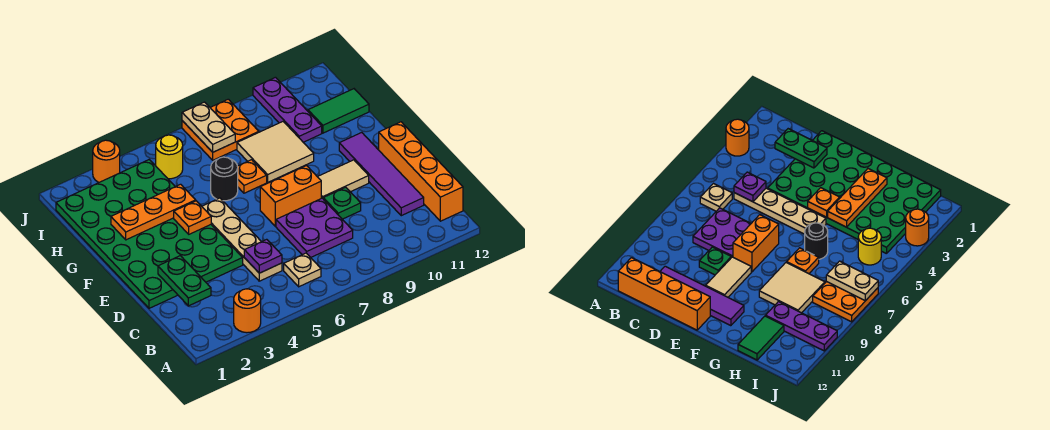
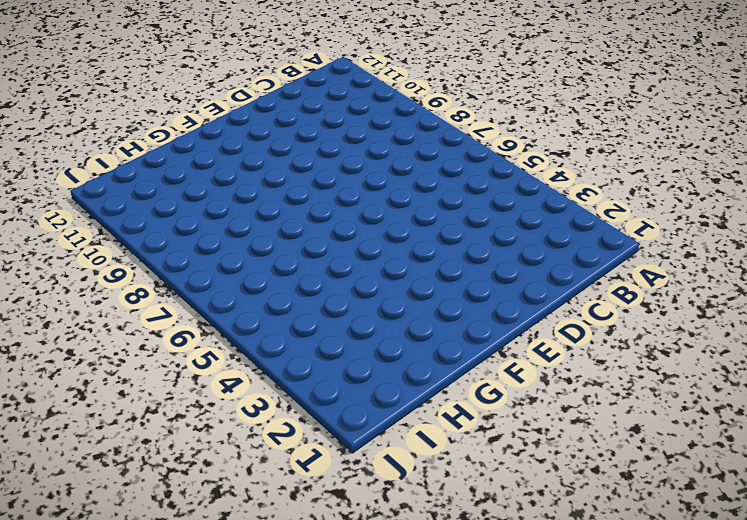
none -> orange round brick A3 level 1
none -> tan plate B6 level 1
none -> orange brick B12:E12 level 1

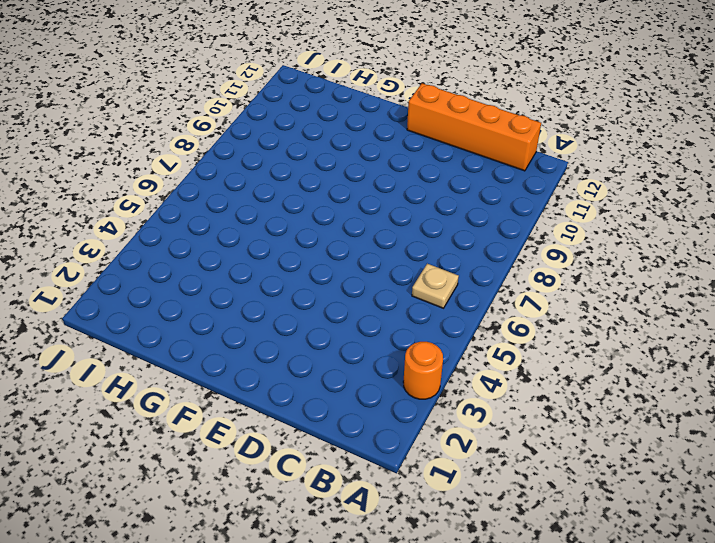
none -> tan plate C5:F5 level 1
none -> purple plate C7:D8 level 1
none -> purple tile C11:F11 level 1

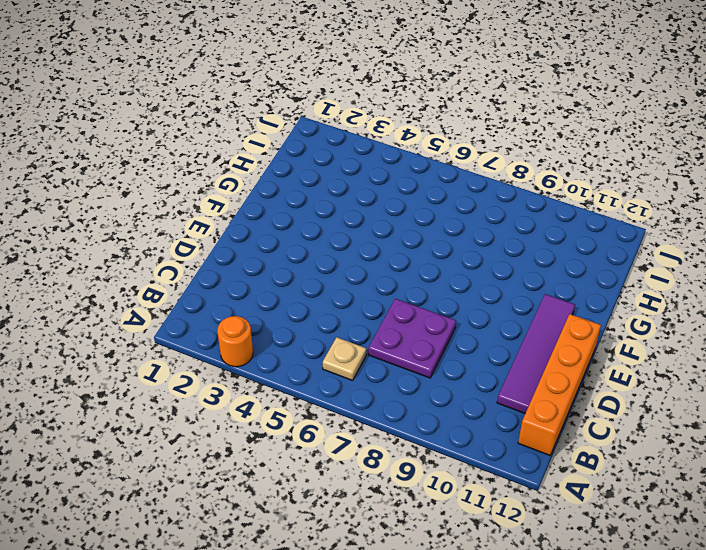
none -> tan plate C5:F5 level 1
none -> green plate D1:I4 level 1
none -> green plate D9 level 1

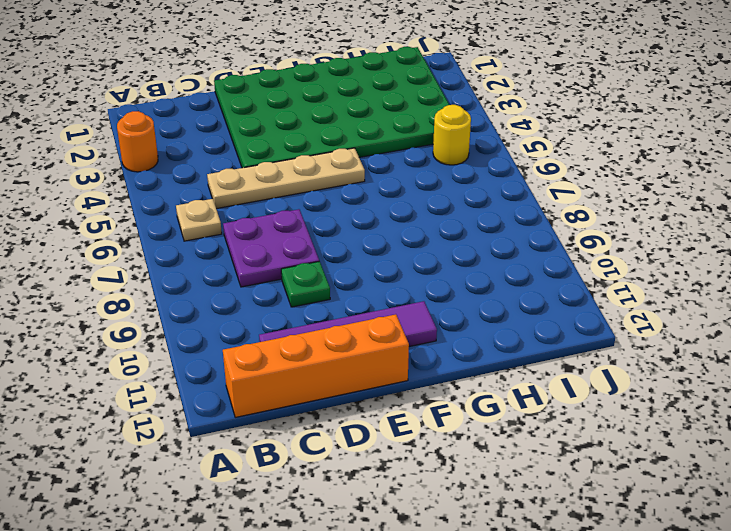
none -> orange brick E7:E8 level 1
none -> tan tile E9:E10 level 1
none -> black round brick G6 level 1

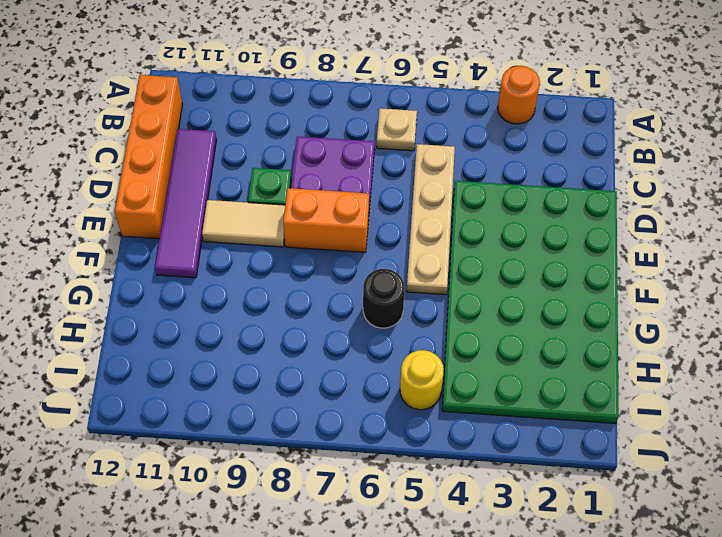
none -> orange plate G7 level 1
none -> tan tile G8:H9 level 1
none -> purple plate H10:J10 level 1

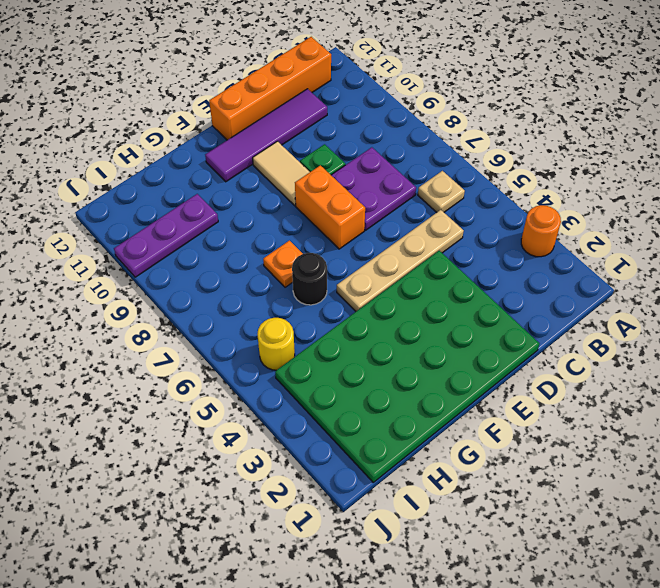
none -> tan tile G8:H9 level 1
none -> green tile H11:H12 level 1
none -> orange plate I7:J8 level 1

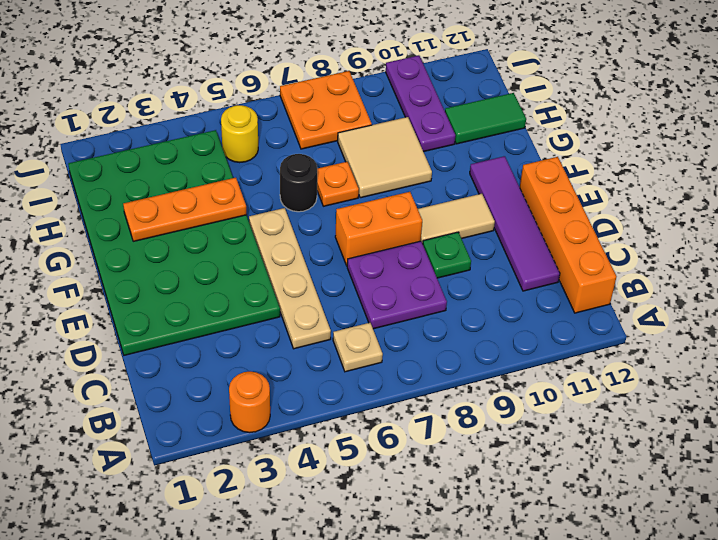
none -> orange round brick J3 level 1
none -> green plate C2:D2 level 2
none -> purple plate C5 level 2

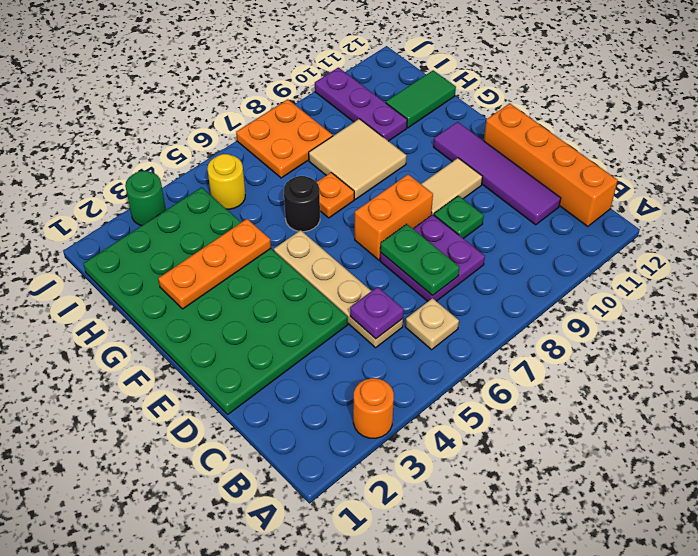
green plate C7:D7 level 2 -> green plate C2:D2 level 2
green round brick J3 level 1 -> orange round brick J3 level 1
none -> orange plate F4 level 2
none -> tan plate I7:J7 level 2

